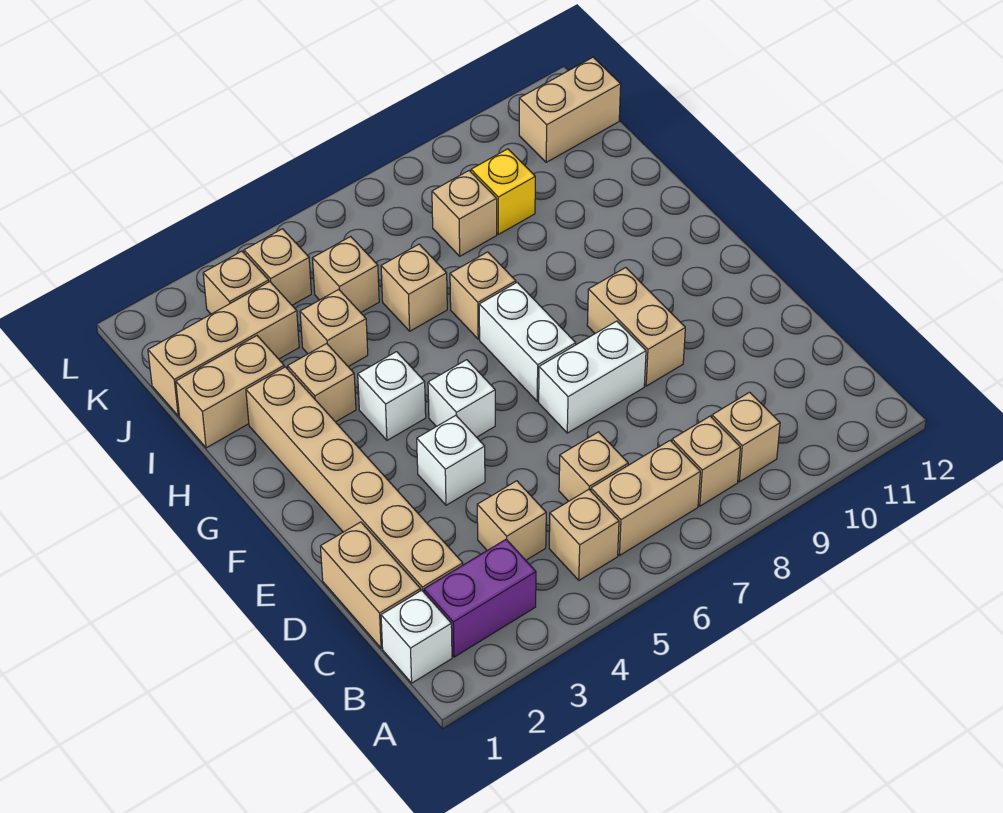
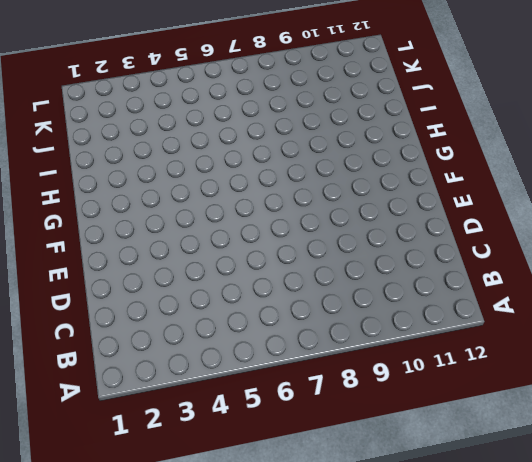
none -> white brick B1 level 1
none -> purple brick B2:B3 level 1
none -> tan brick B5 level 1

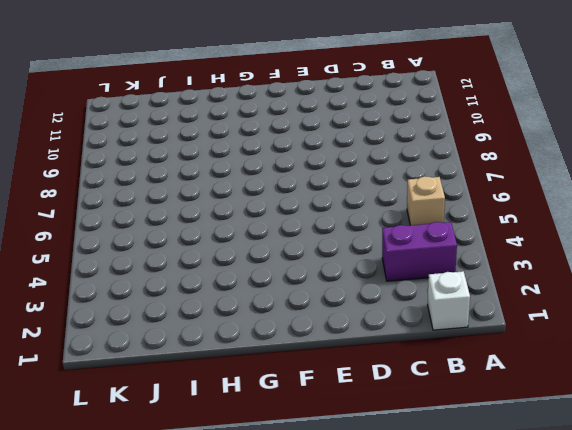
purple brick B3:C3 level 1 -> purple brick B2:B3 level 1
none -> tan brick B6:B7 level 1
none -> tan brick B8 level 1
none -> tan brick B9 level 1

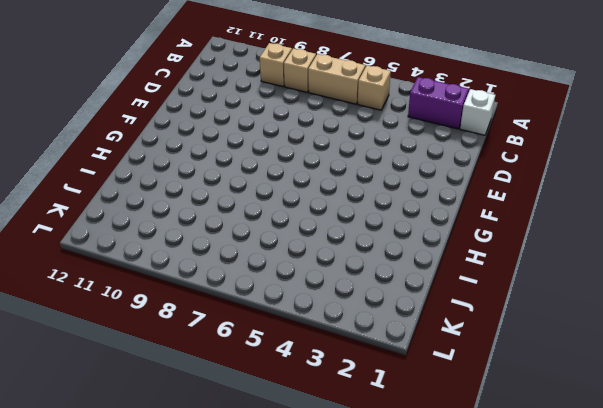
none -> tan brick C1:D1 level 1
none -> tan brick C2:H2 level 1
none -> tan brick C4 level 1

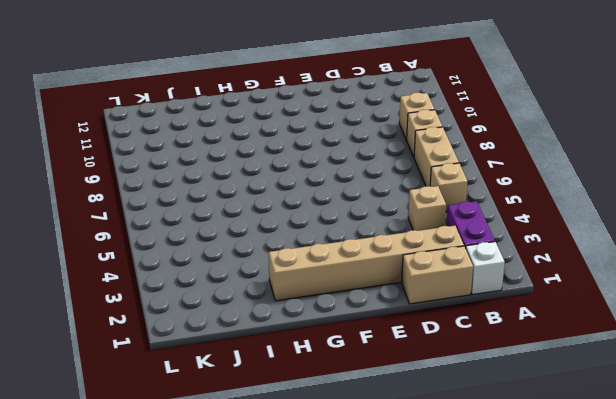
none -> tan brick C6 level 1
none -> white brick E4 level 1
none -> white brick E7:E8 level 1

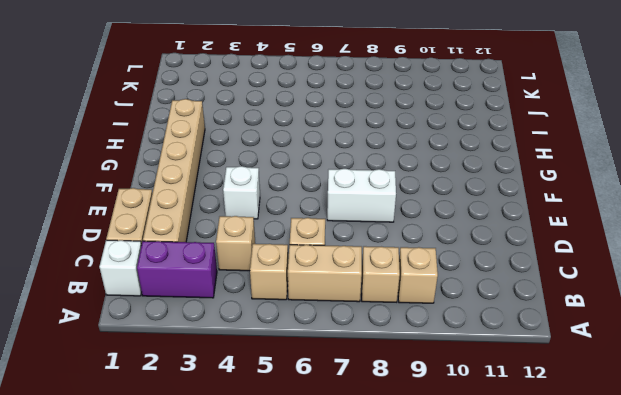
none -> tan brick E9:F9 level 1
none -> white brick F5 level 1
none -> white brick F7:G7 level 1

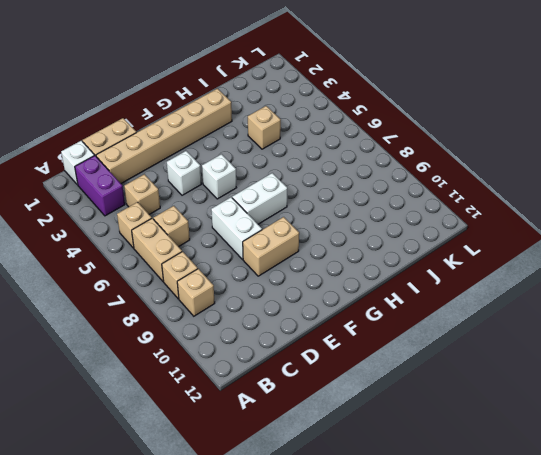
none -> white brick G4 level 1
none -> tan brick H3 level 1
none -> tan brick H7 level 1

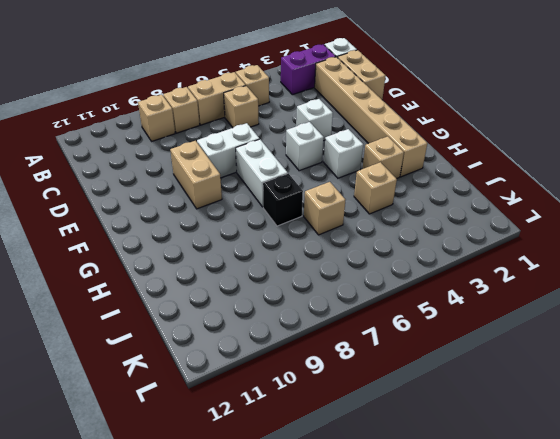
black brick H7 level 1 -> tan brick H7 level 1
none -> tan brick C4 level 1
none -> tan brick I1:I2 level 1
none -> tan brick J1:J3 level 1

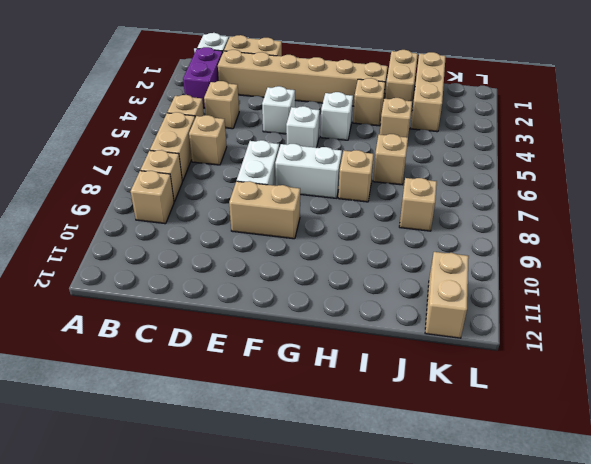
none -> tan brick J5 level 1
none -> yellow brick J9 level 1
none -> tan brick K3 level 1

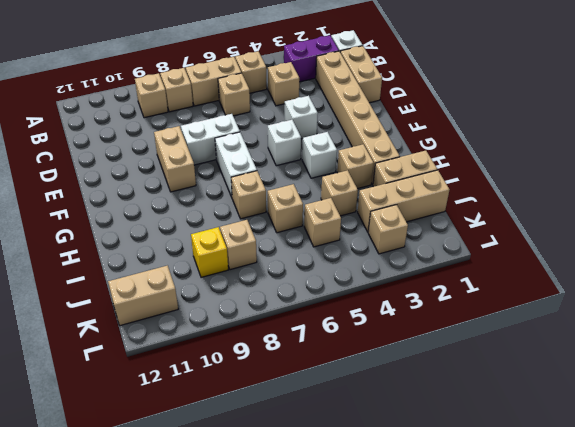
none -> tan brick K4 level 1

